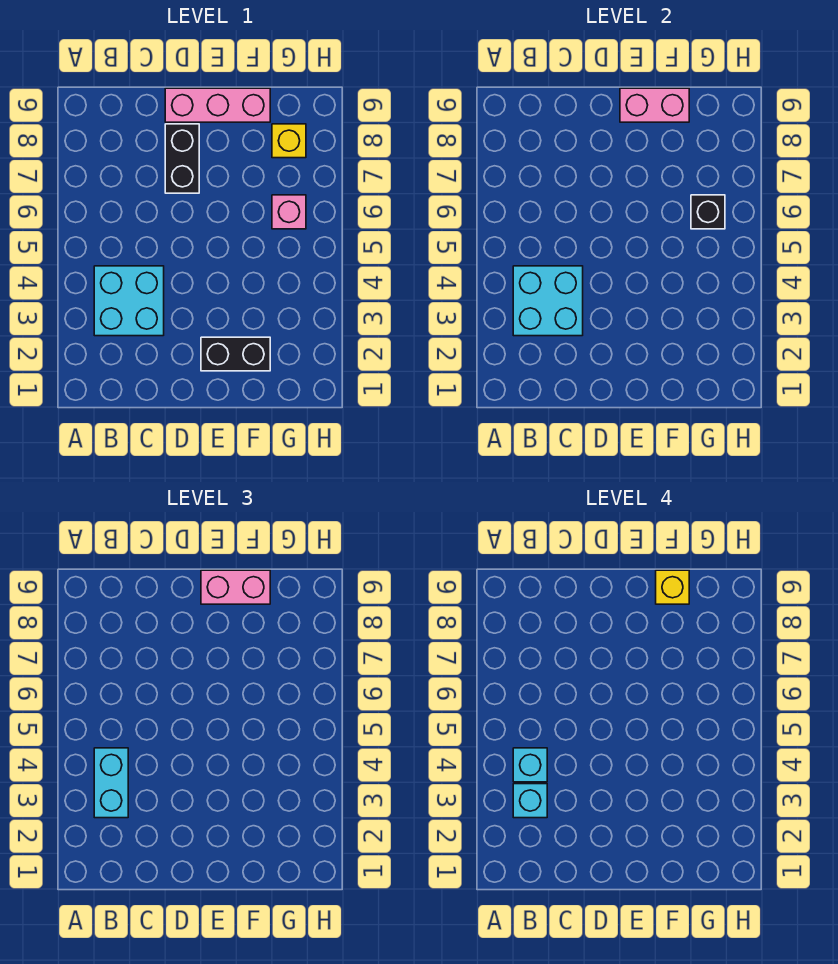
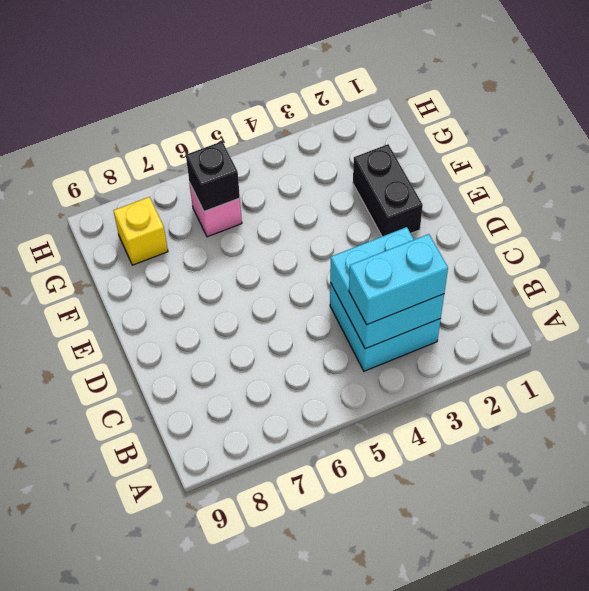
none -> black brick D7:D8 level 1
none -> pink brick D9:F9 level 1
none -> pink brick E9:F9 level 2

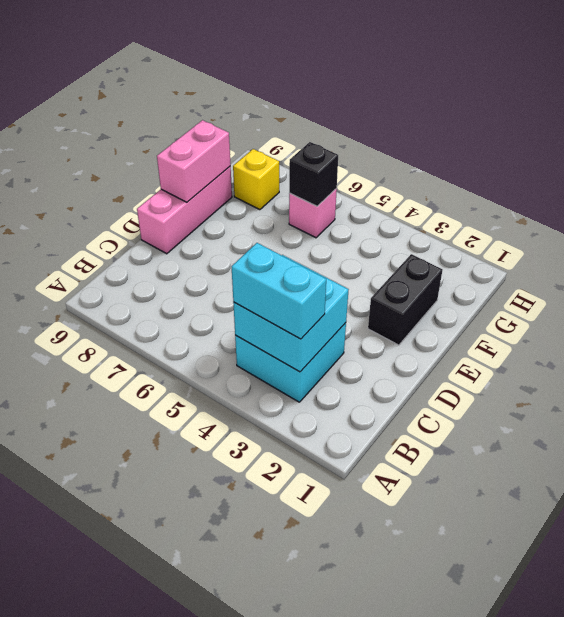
none -> black brick D7:D8 level 1
none -> pink brick E9:F9 level 3
none -> cyan brick B3 level 4

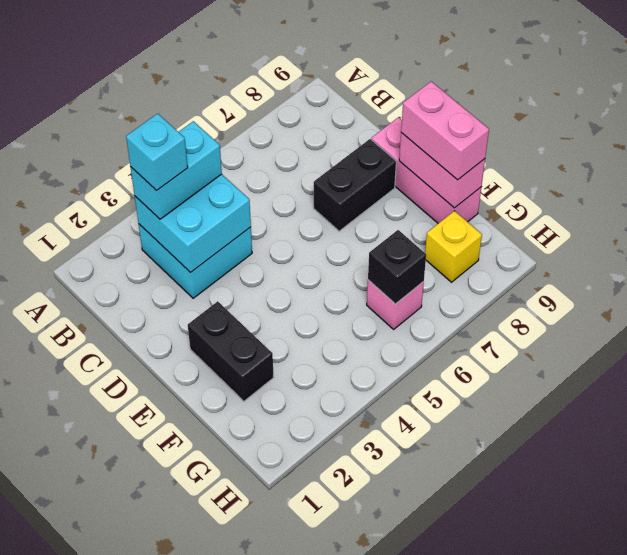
none -> cyan brick B4 level 4
none -> yellow brick F9 level 4

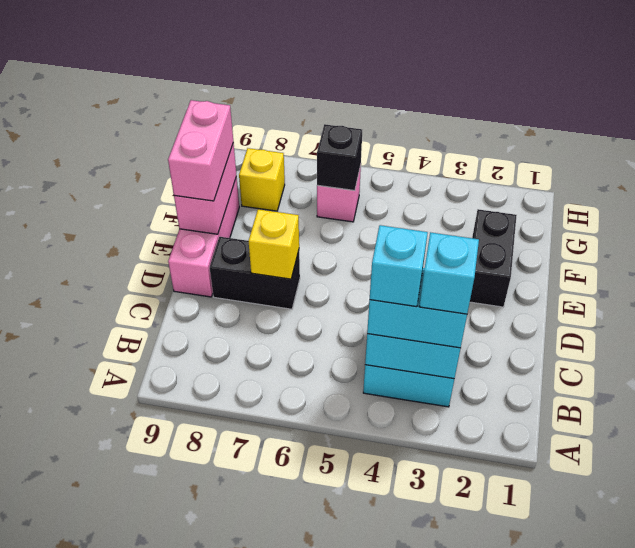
yellow brick D7 level 2 -> yellow brick F9 level 4

